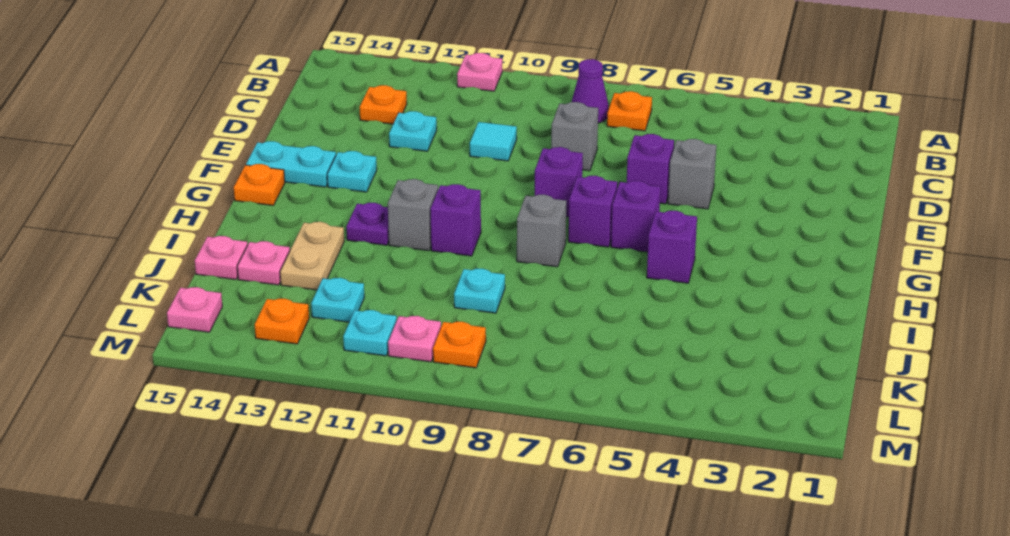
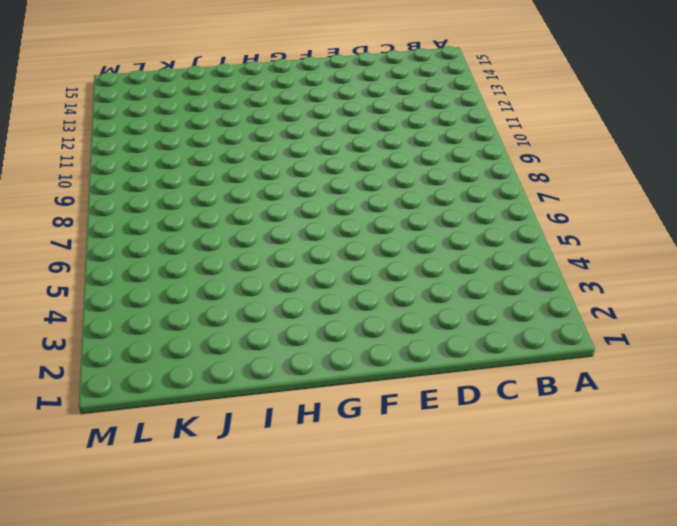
none -> pink plate A11 level 1
none -> orange plate B7 level 1
none -> purple cone B8 level 1
none -> orange plate C13 level 1

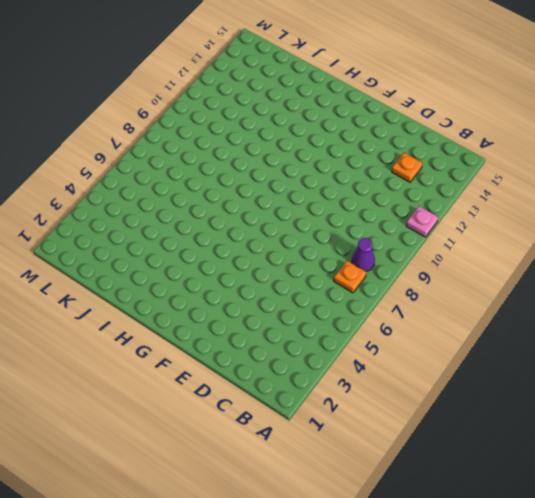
none -> grey brick D8 level 1
none -> cyan tile D10 level 1
none -> cyan plate D12 level 1
none -> grey brick E5 level 1

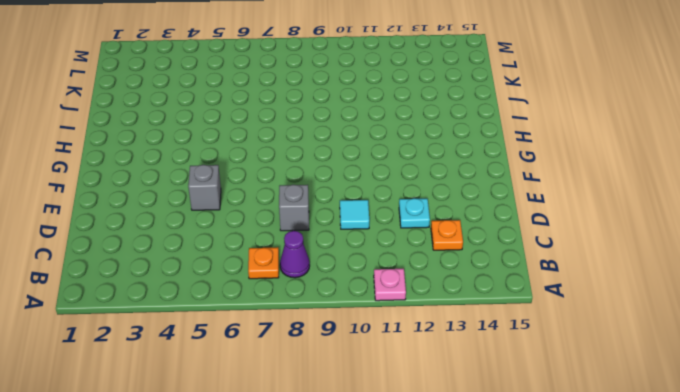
none -> purple brick E6 level 1
none -> purple brick F8 level 1
none -> cyan plate F13 level 1
none -> cyan plate F14:F15 level 1

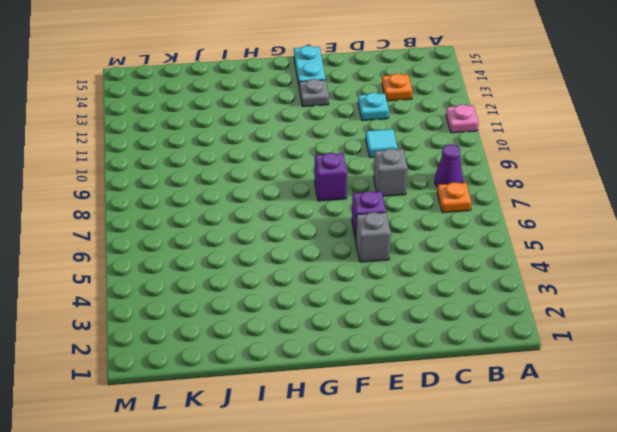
grey plate F13 level 1 -> cyan plate F13 level 1
none -> purple brick G6 level 1
none -> purple brick G7 level 1
none -> orange plate G15 level 1
none -> purple brick H5 level 1

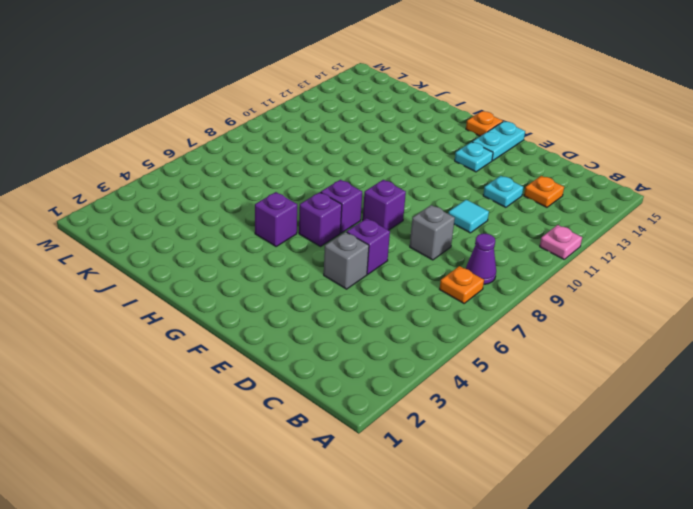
none -> grey brick H8 level 1
none -> purple brick H10 level 1
none -> grey brick H11 level 1
none -> purple plate H12 level 1

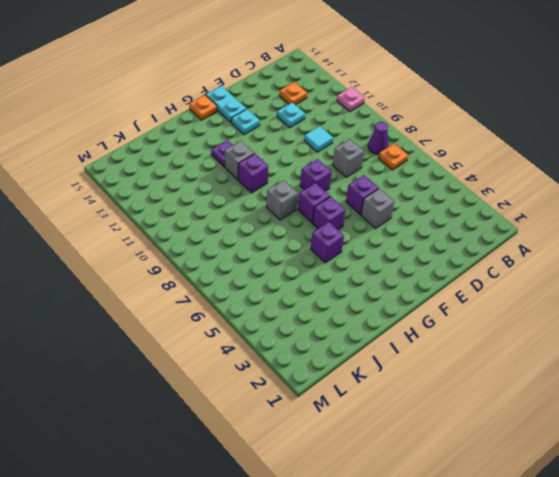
none -> tan plate I13:J13 level 1
none -> cyan plate J9 level 1
none -> pink plate J14 level 1
none -> pink plate J15 level 1

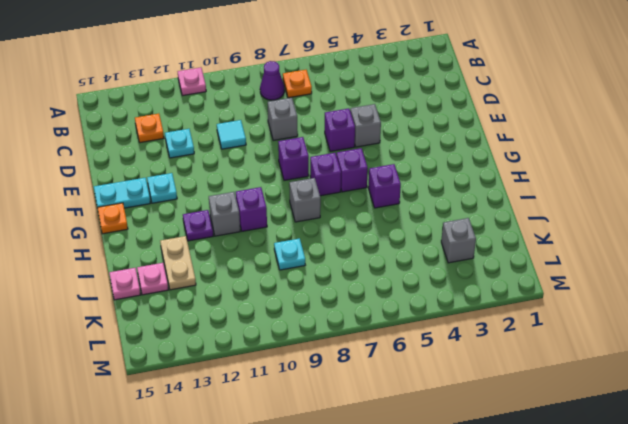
grey brick K3 level 1 -> none
none -> cyan plate K12 level 1
none -> orange plate L9 level 1
none -> pink plate L10 level 1
none -> cyan plate L11 level 1

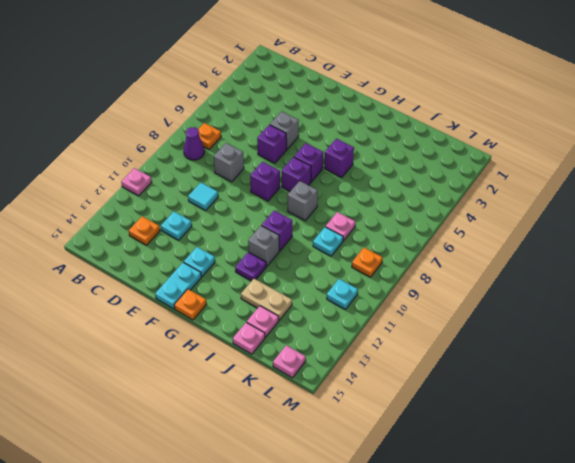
pink plate J8 level 1 -> pink plate L10 level 1
none -> cyan plate K12 level 1
none -> orange plate L13 level 1

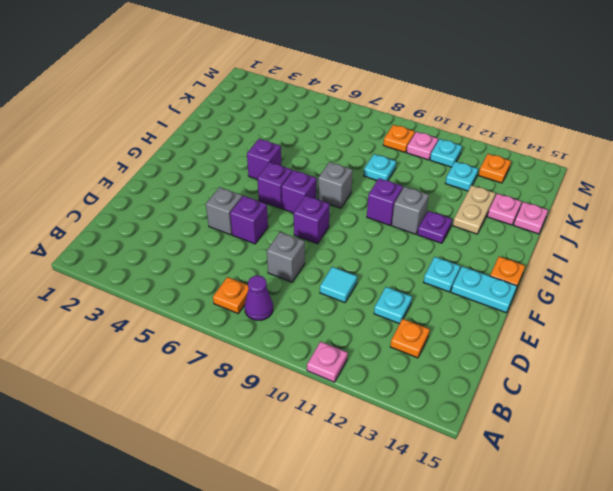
none -> pink plate L15 level 1

